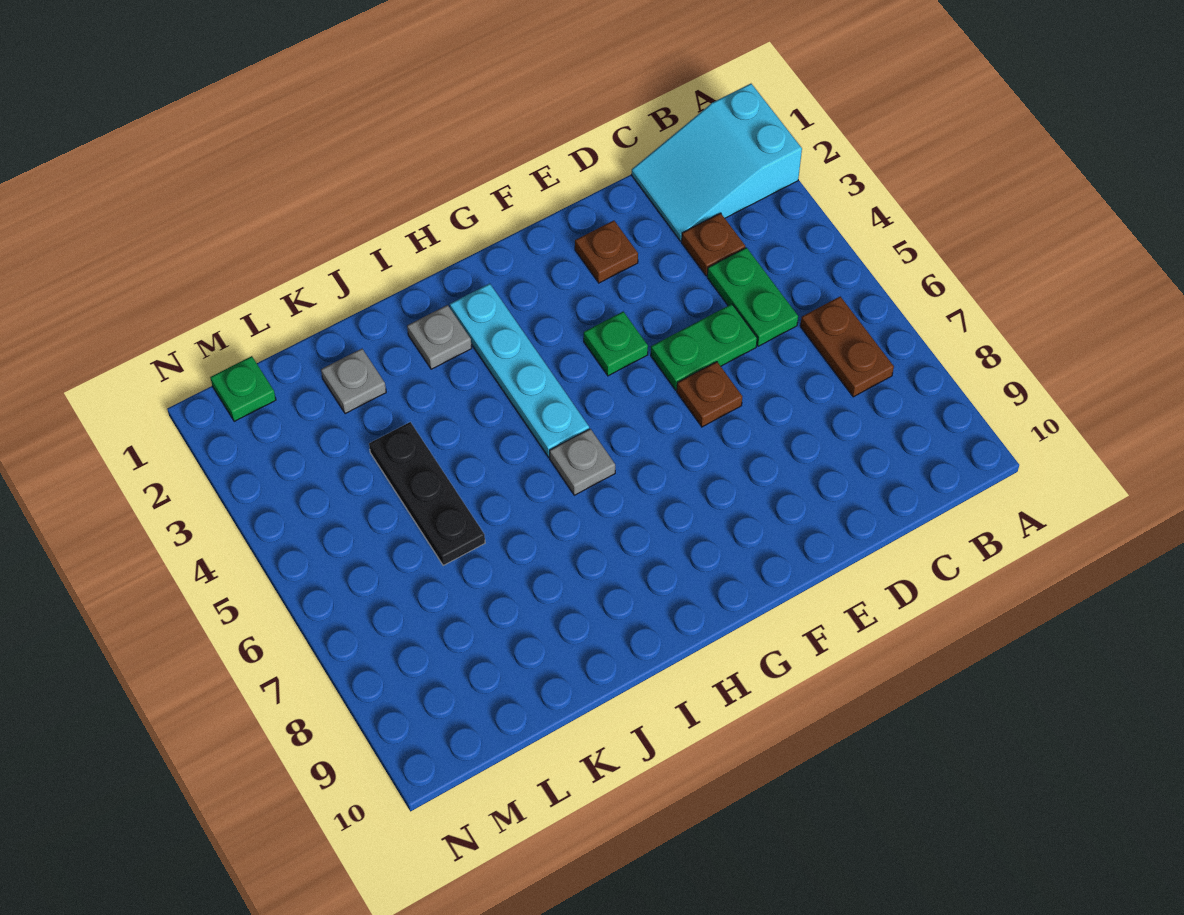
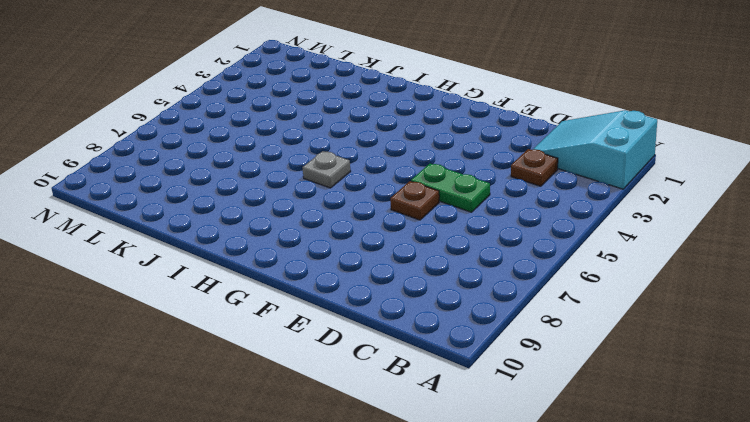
none -> brown plate B6:B7 level 1
none -> green plate C4:C5 level 1
none -> brown plate E2 level 1

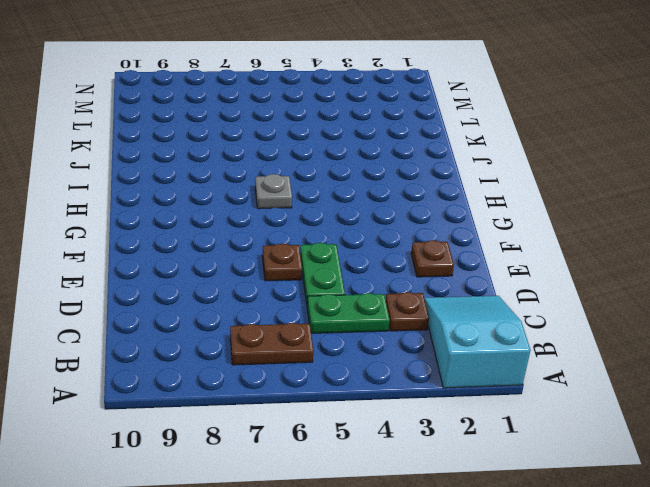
none -> green plate F4 level 1
none -> cyan plate H2:H5 level 1
none -> grey plate I2 level 1

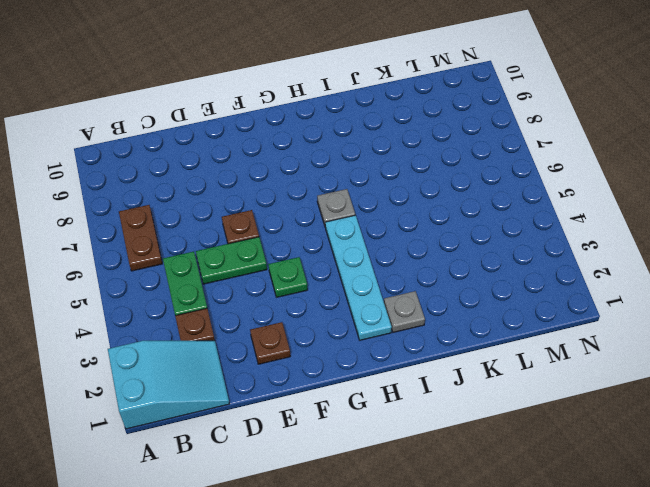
none -> grey plate K2 level 1
none -> black plate K4:K6 level 1
none -> green plate M1 level 1

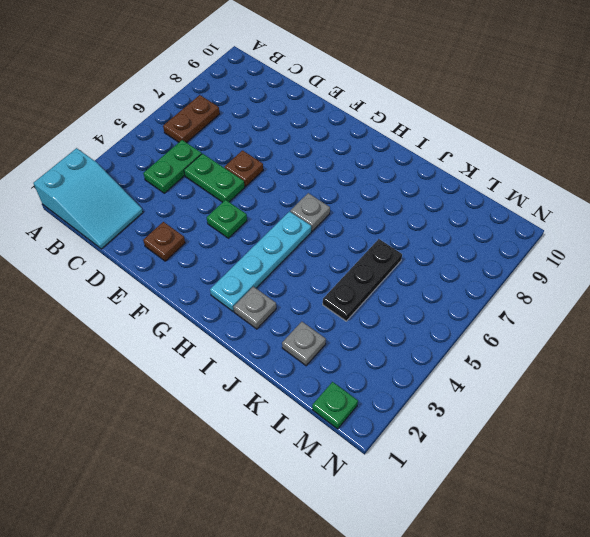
none -> brown plate C3 level 1

